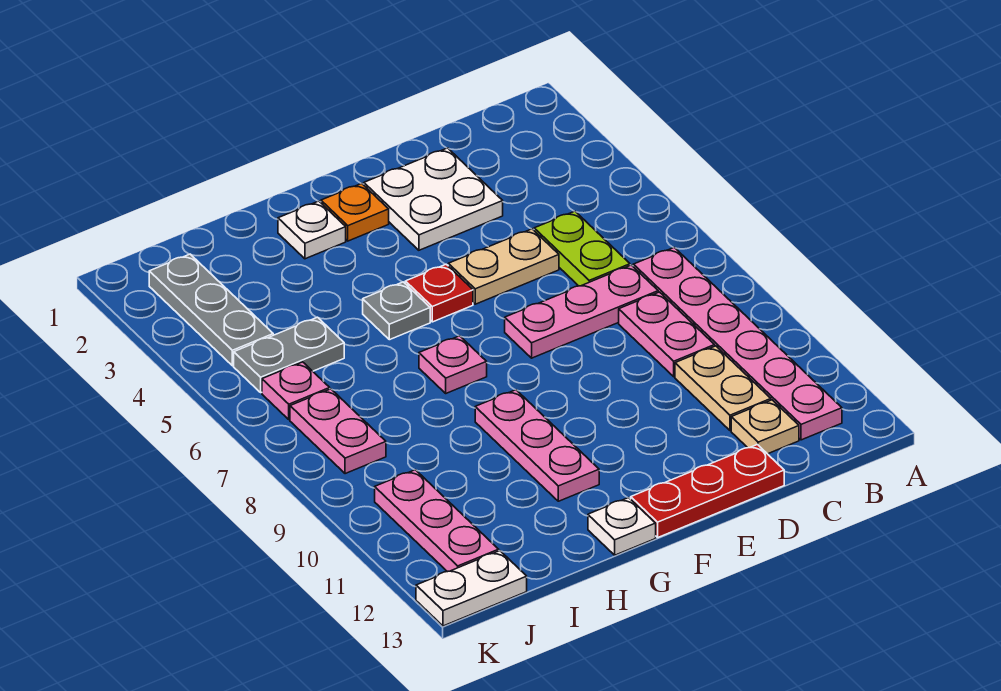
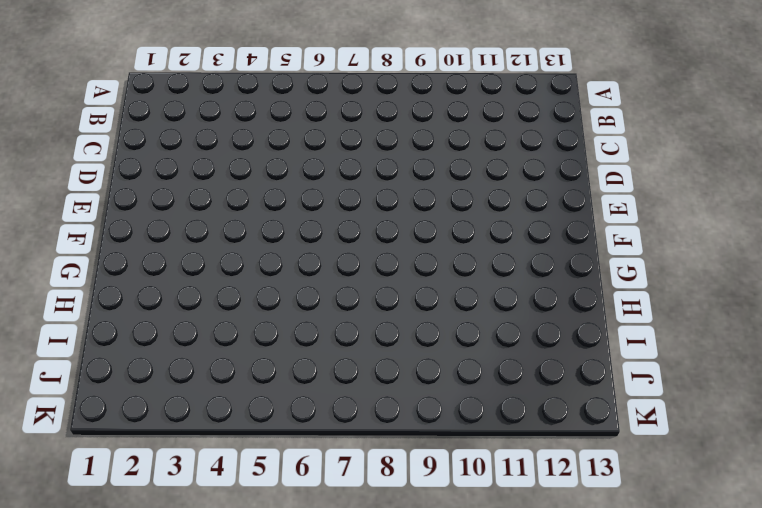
none -> pink plate B7:B12 level 1
none -> lime plate C5:C6 level 1
none -> pink plate C7:E7 level 1

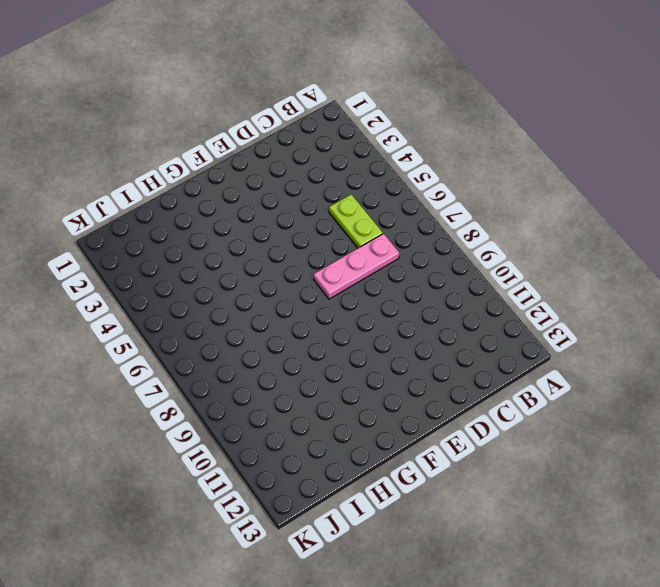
none -> pink plate B7:B12 level 1
none -> pink plate C8:C9 level 1
none -> tan plate C10:C11 level 1

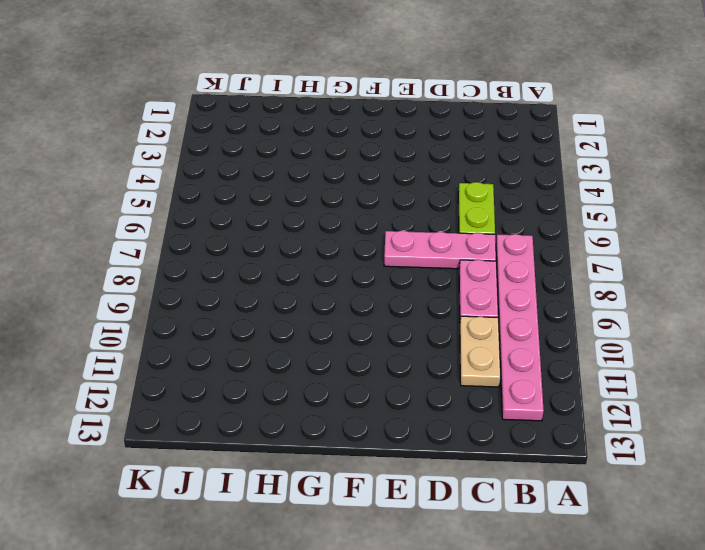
none -> tan plate C12 level 1
none -> white plate D2:E3 level 1
none -> tan plate D5:E5 level 1

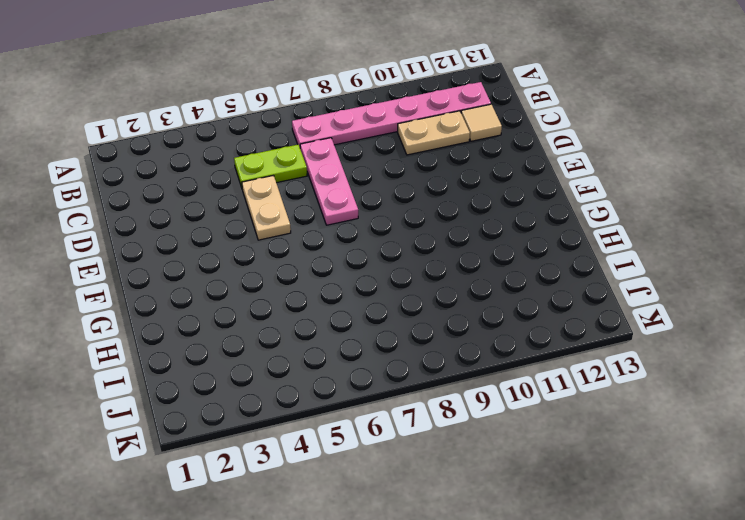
tan tile C12 level 1 -> tan plate C12 level 1
none -> pink plate C8:C9 level 1
none -> white plate D2:E3 level 1
none -> red plate D13:F13 level 1

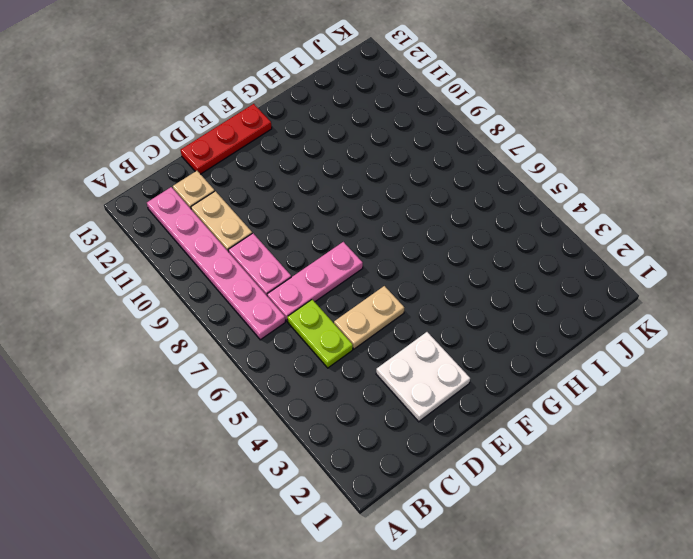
none -> orange plate F2 level 1
none -> red plate F5 level 1
none -> white plate G2 level 1

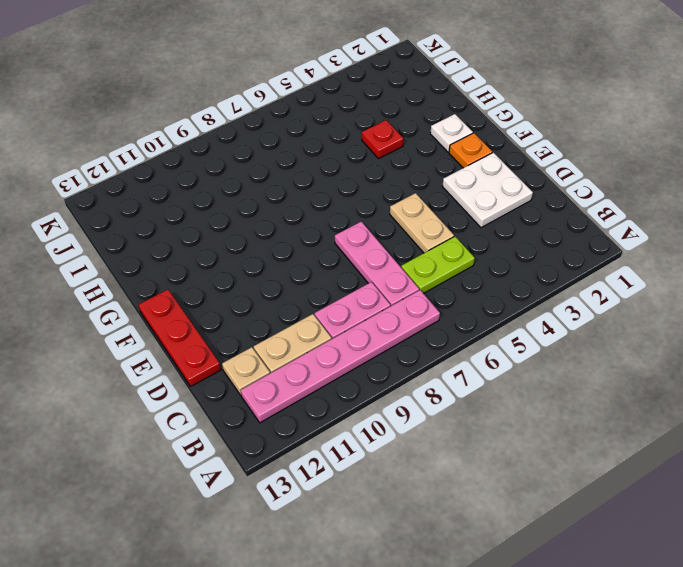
red plate H4 level 1 -> red plate F5 level 1
none -> grey plate G5 level 1
none -> pink plate G7 level 1
none -> pink plate G9:G11 level 1

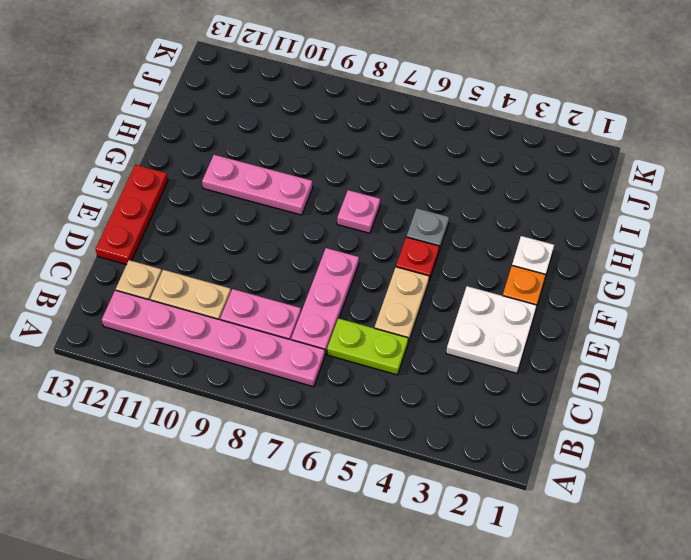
none -> white plate G13 level 1
none -> grey plate I5:J5 level 1
none -> grey plate J2:J4 level 1

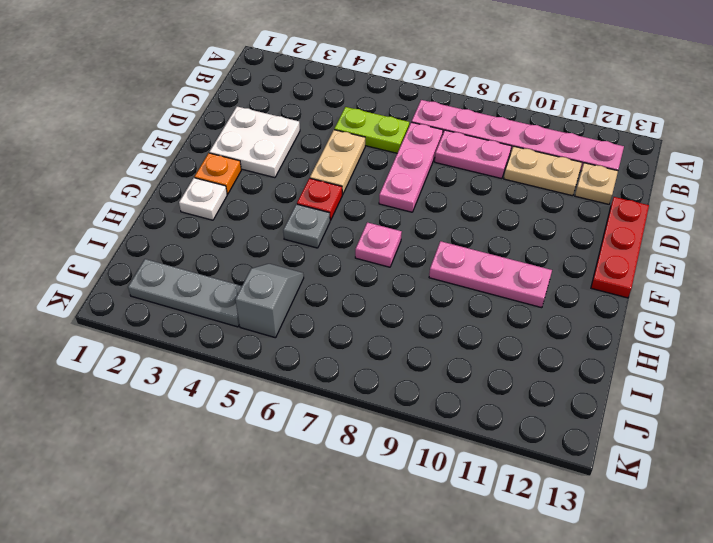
grey slope I5:J5 level 1 top J -> grey plate I5:J5 level 1
none -> white plate G13 level 1
none -> pink plate J6 level 1
none -> pink plate J7:J8 level 1

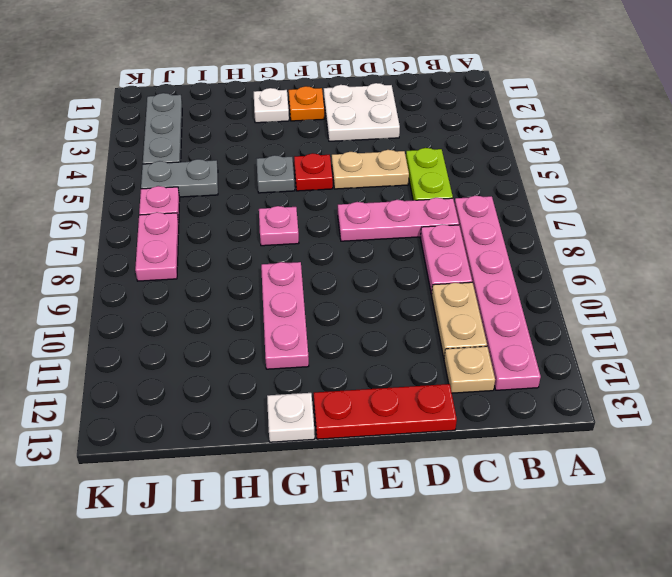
none -> pink plate J10:J12 level 1
none -> white plate J13:K13 level 1

